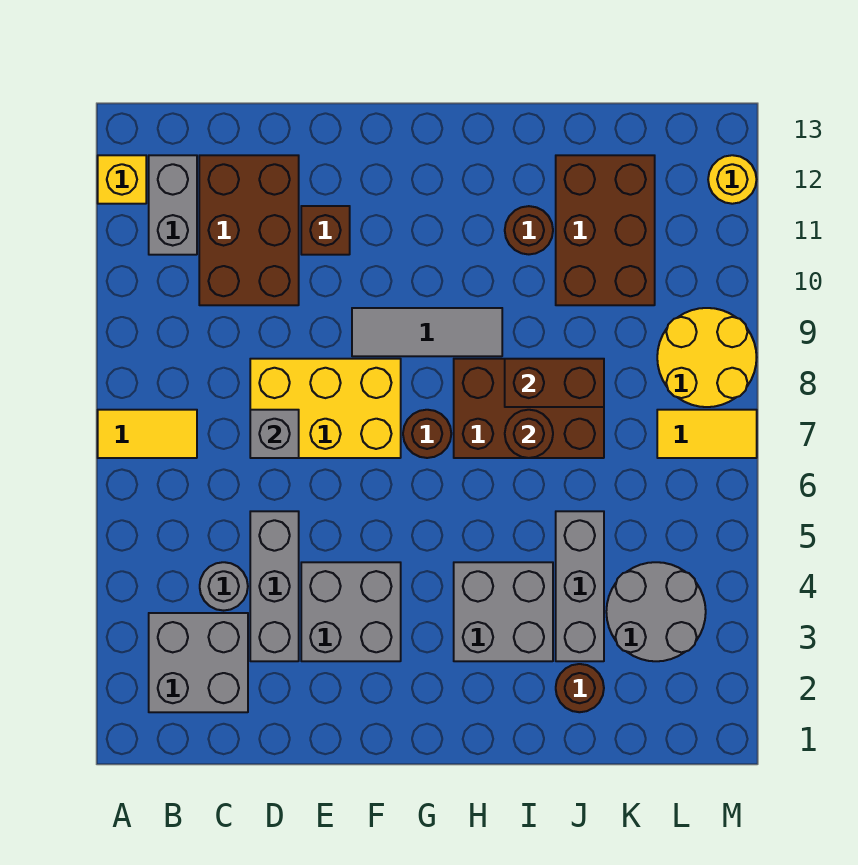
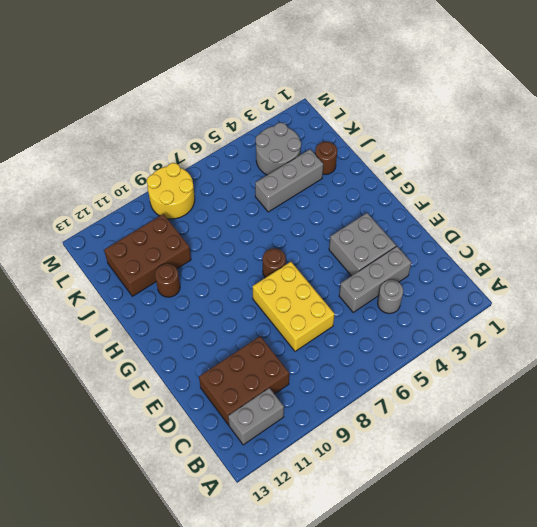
none -> yellow tile A7:B7 level 1
none -> yellow brick A12 level 1
none -> grey brick B2:C3 level 1

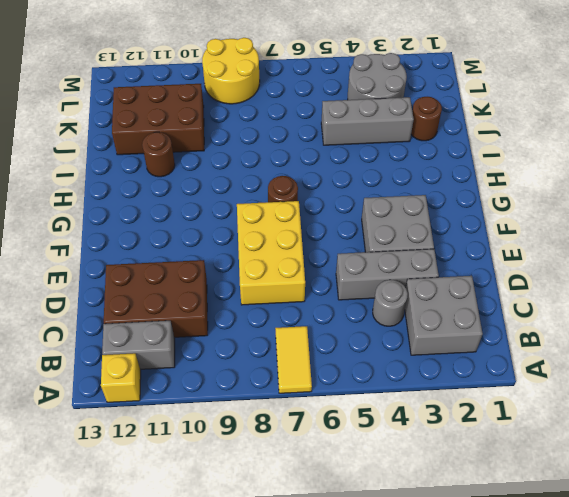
none -> brown brick E11 level 1
none -> grey tile F9:H9 level 1
none -> grey brick H3:I4 level 1

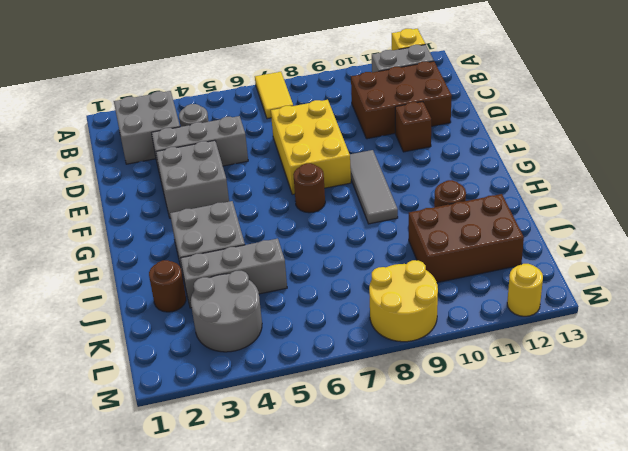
none -> brown brick H7:J8 level 1
none -> yellow tile L7:M7 level 1
none -> grey brick D7 level 2

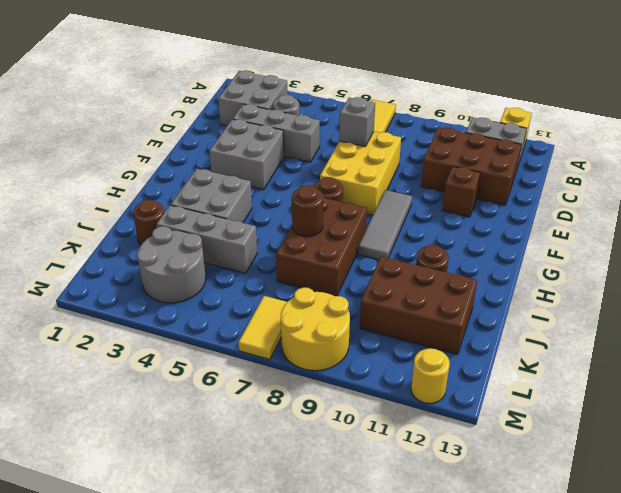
none -> brown brick I8:J8 level 2

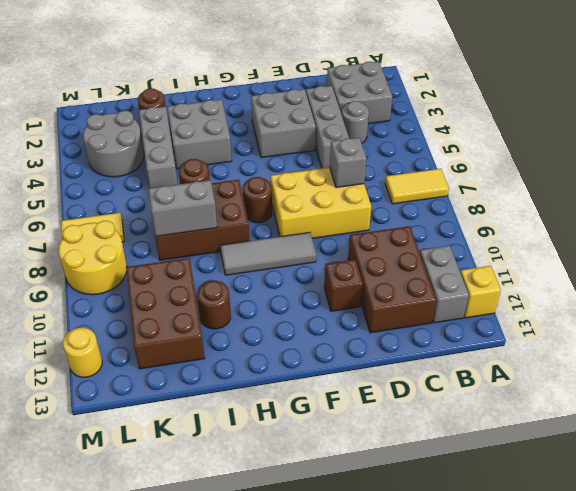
grey brick I8:J8 level 2 -> brown brick I8:J8 level 2

